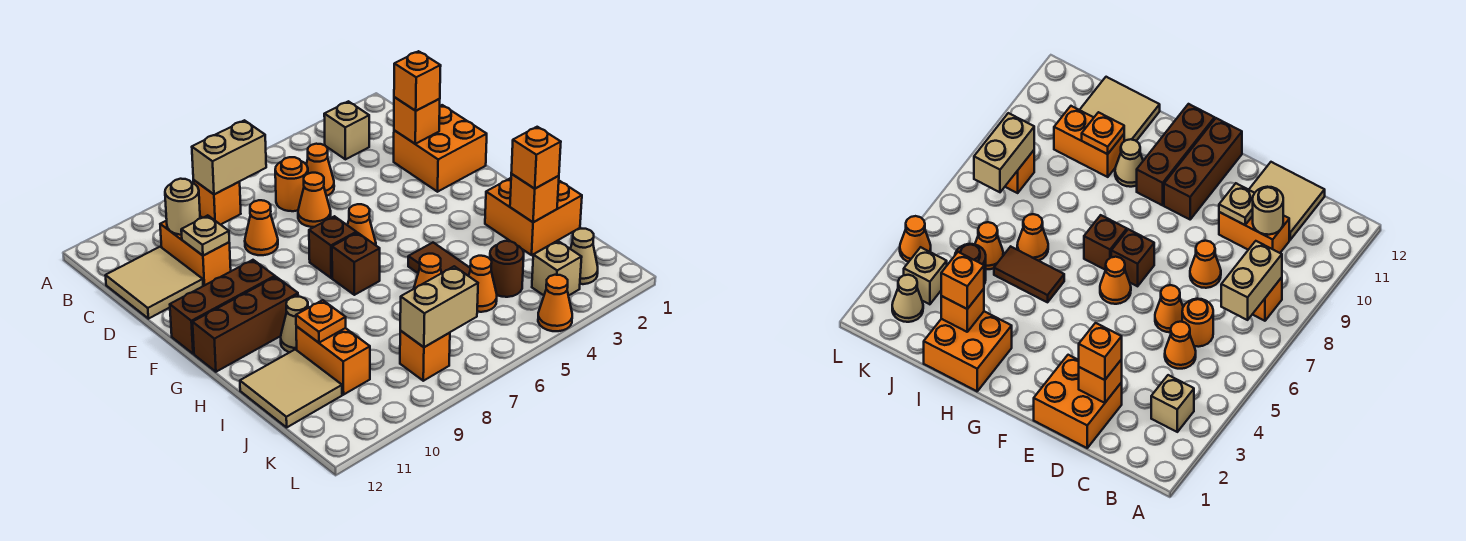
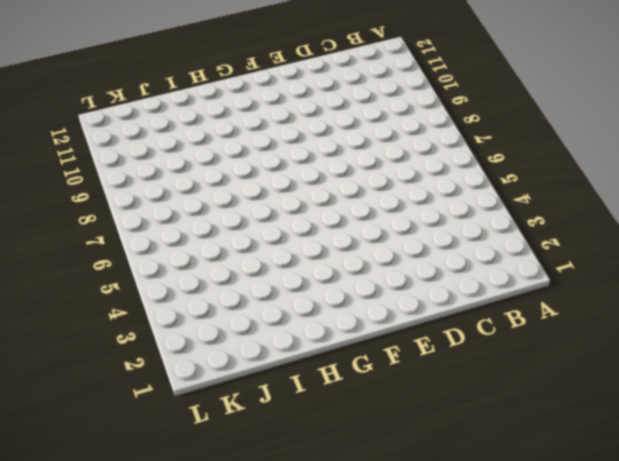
none -> tan brick B3 level 1
none -> orange brick B8 level 1
none -> orange cone C5 level 1
none -> orange round brick C6 level 1

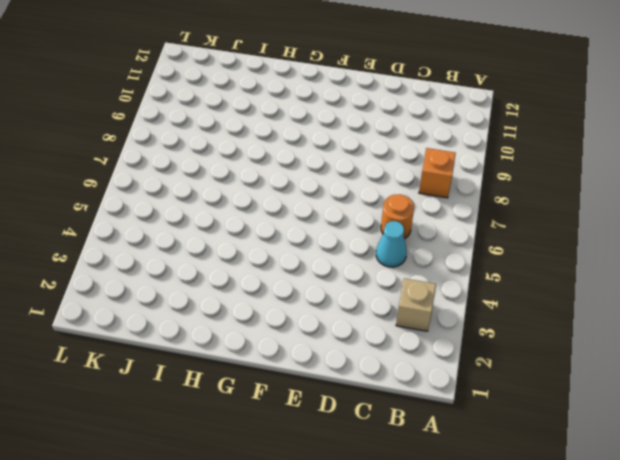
cyan cone C5 level 1 -> orange cone C5 level 1
none -> orange brick C10:D10 level 1
none -> tan tile C11:D12 level 1
none -> orange brick D1:E2 level 1
none -> orange cone D6 level 1

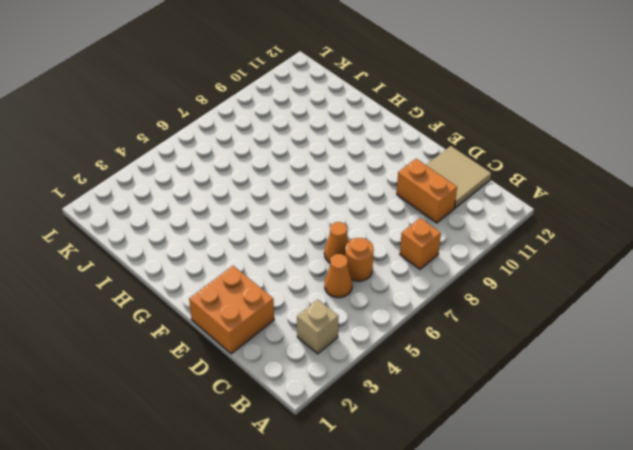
none -> orange cone D8 level 1
none -> orange cone F6 level 1
none -> brown brick F7 level 1
none -> brown brick F10:F12 level 1

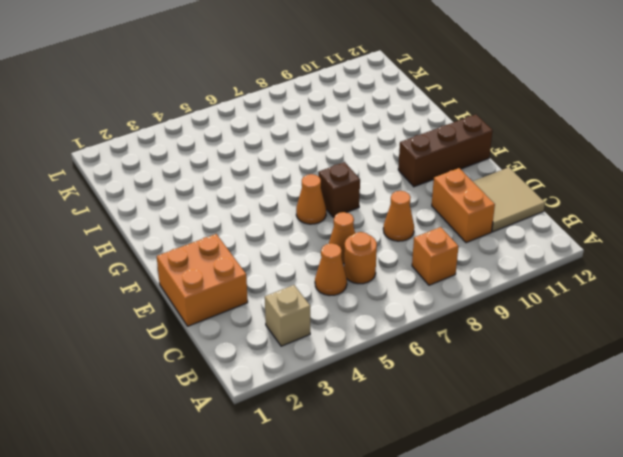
none -> brown brick G7 level 1
none -> brown brick G10:G12 level 1
none -> orange brick H1:I2 level 1
none -> brown tile H5:I5 level 1

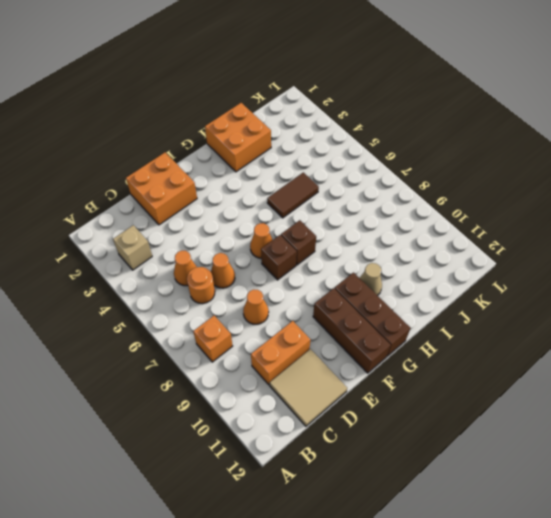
none -> orange cone I6 level 1
none -> orange brick I10:J10 level 1
none -> tan tile I11:J12 level 1
none -> brown round brick J4 level 1

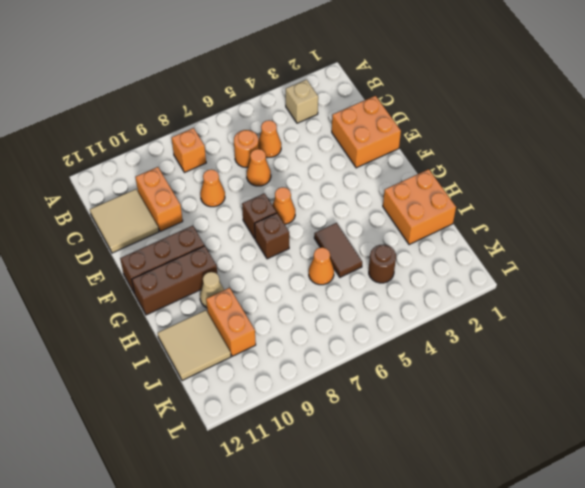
none -> orange cone J5 level 1
none -> tan cone K2 level 1
none -> tan brick K3 level 1
none -> orange brick K8 level 1

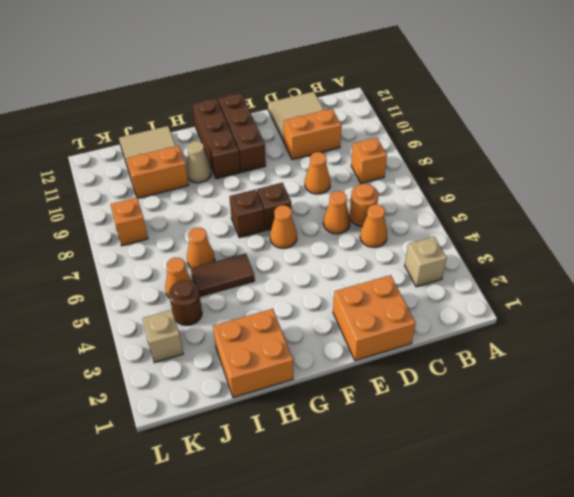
none -> tan cone K2 level 1
none -> orange cone L4 level 1
none -> tan brick B7:B8 level 2
none -> tan round brick C10 level 2

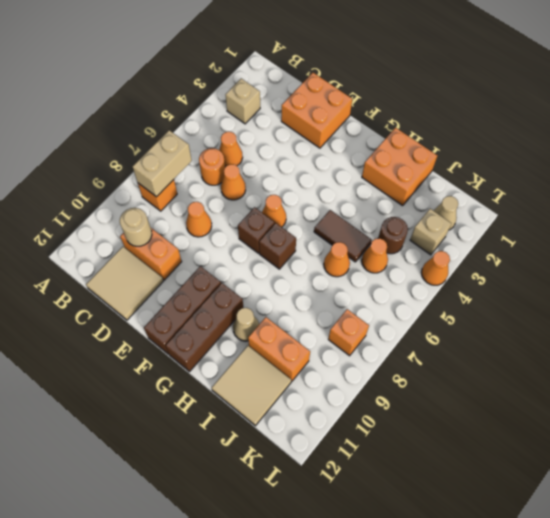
none -> orange brick D2 level 2
none -> tan plate D10 level 2
none -> orange brick I2 level 2
none -> orange plate I10 level 2

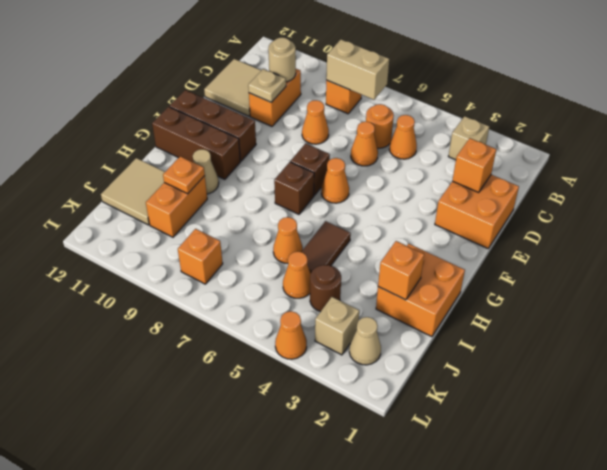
none -> tan brick K7:K8 level 2
none -> orange brick D2 level 3
none -> orange brick I2 level 3

